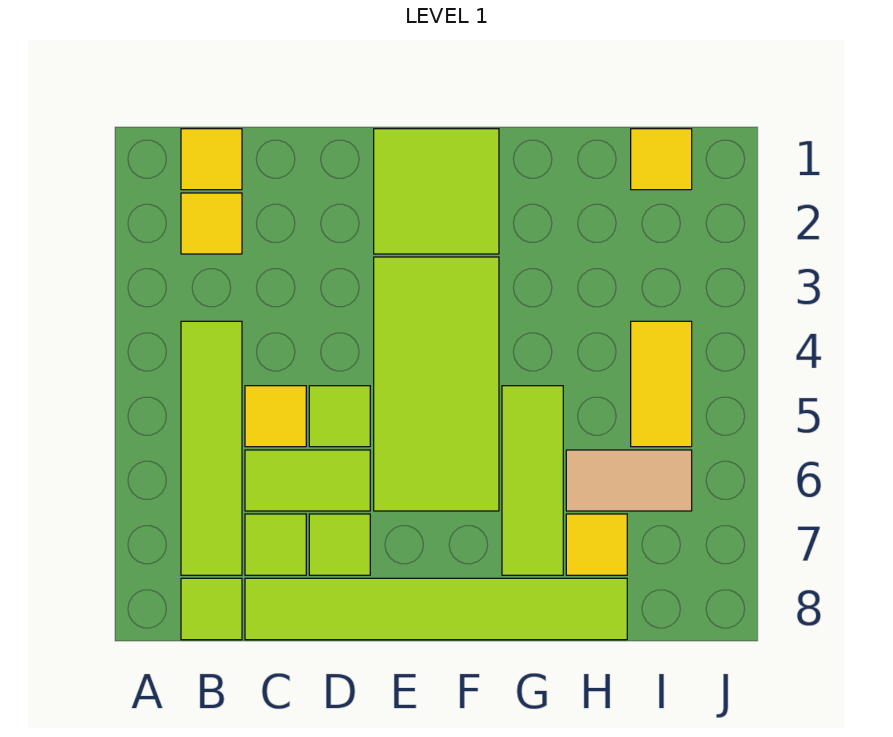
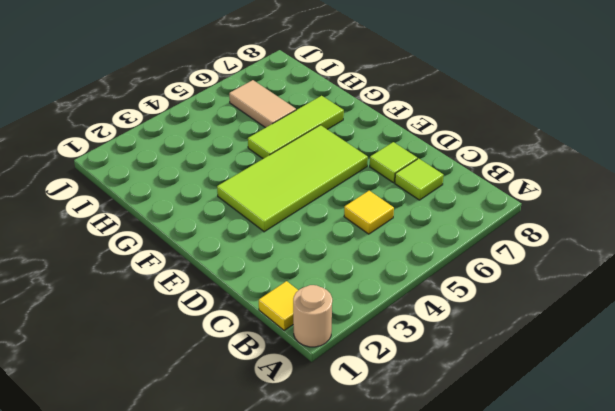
tan round brick A1 level 1 -> none
none -> yellow tile B2 level 1
none -> lime tile B4:B7 level 1
none -> lime tile B8 level 1

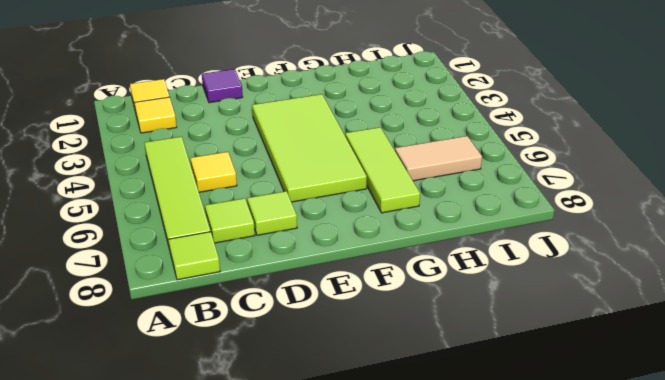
purple tile D1 level 1 -> none
none -> lime tile C6:D6 level 1
none -> lime tile C8:H8 level 1
none -> lime tile D5 level 1

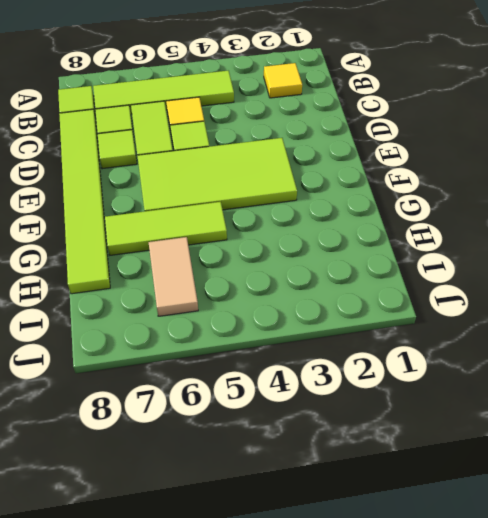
none -> yellow tile B1 level 1
none -> lime tile E1:F2 level 1
none -> yellow tile H7 level 1

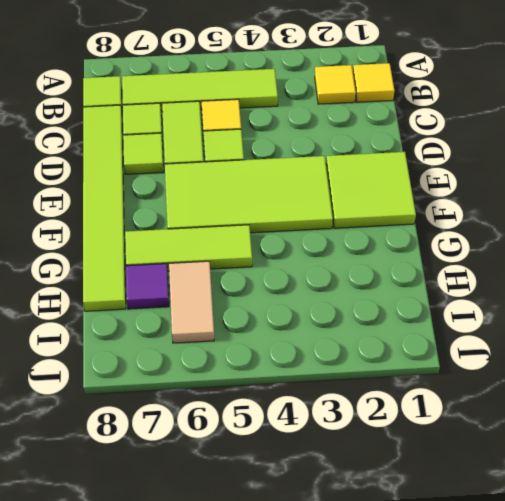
purple tile H7 level 1 -> yellow tile H7 level 1
none -> yellow tile I1 level 1
none -> yellow tile I4:I5 level 1

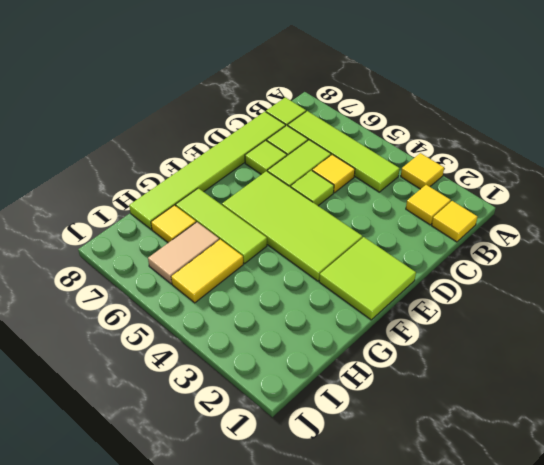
yellow tile A3 level 1 -> yellow tile I1 level 1
yellow tile H5:I5 level 1 -> yellow tile I4:I5 level 1

